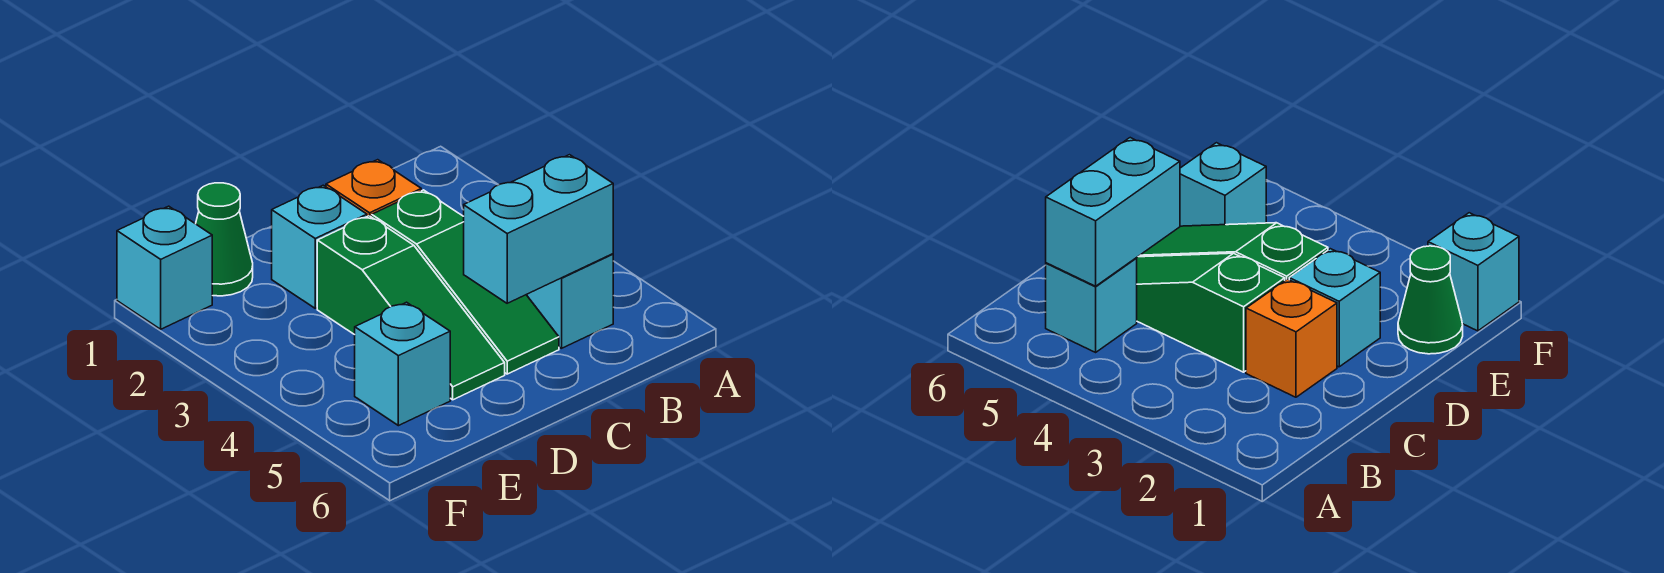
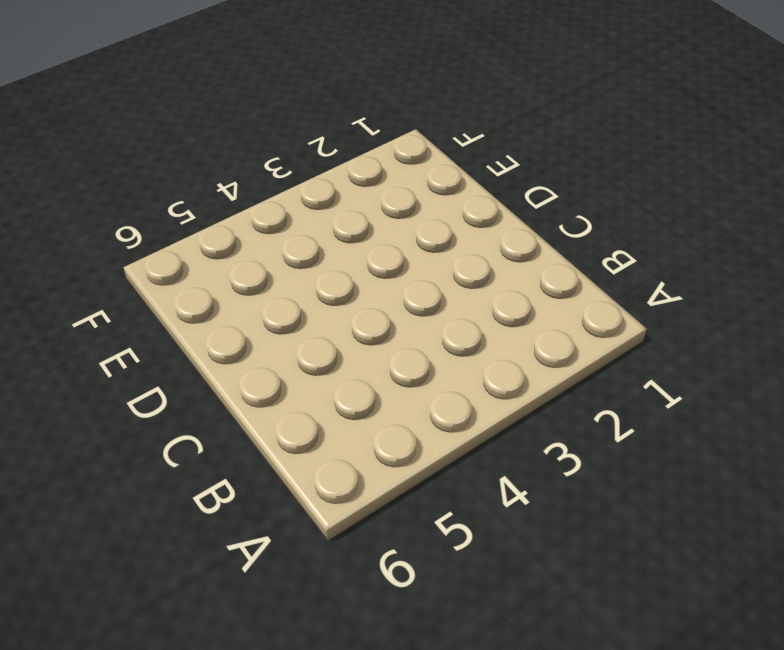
none -> cyan brick B5 level 1
none -> orange brick C2 level 1

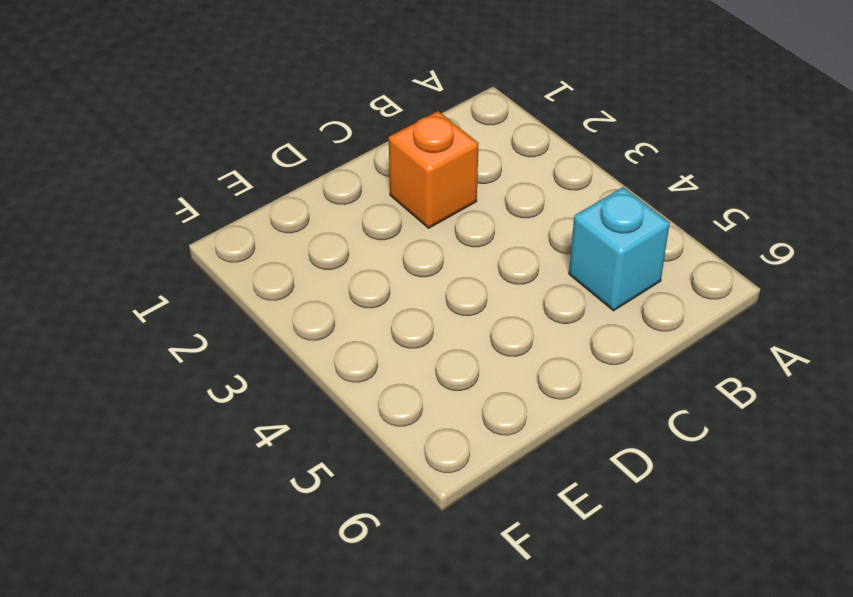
none -> green slope C3:C5 level 1 top 3
none -> cyan brick D2 level 1

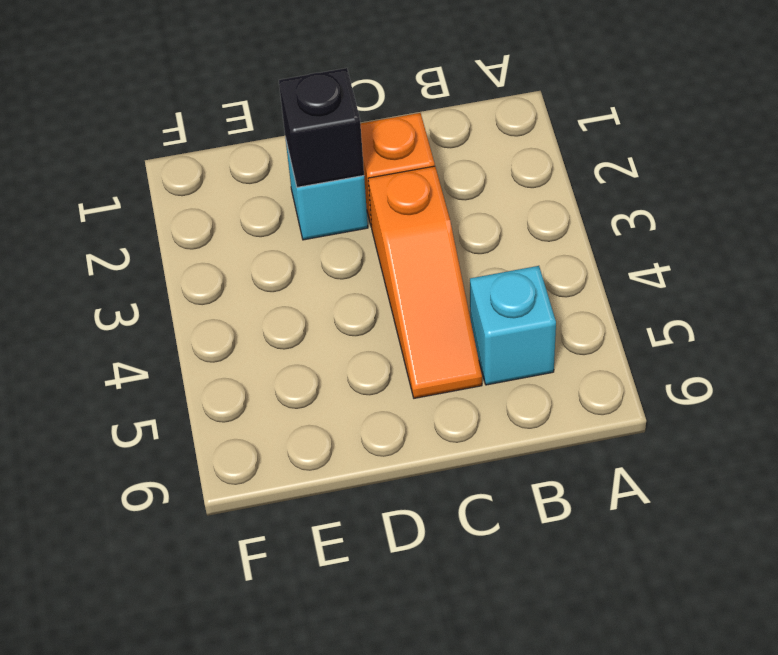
orange slope C3:C5 level 1 top 3 -> green slope C3:C5 level 1 top 3
black brick D2 level 2 -> none
none -> green slope D3:D5 level 1 top 3
none -> green cone E1 level 1

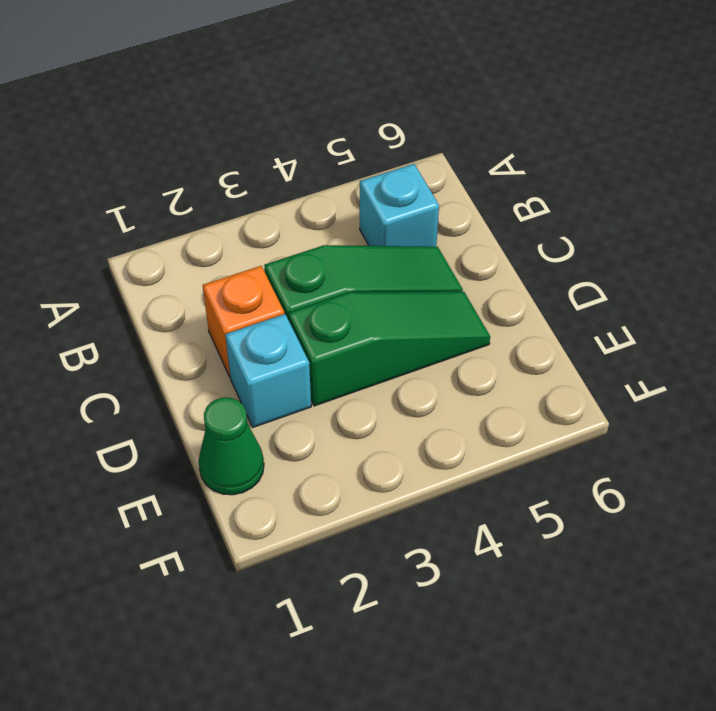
none -> cyan brick E5 level 1
none -> cyan brick F1 level 1

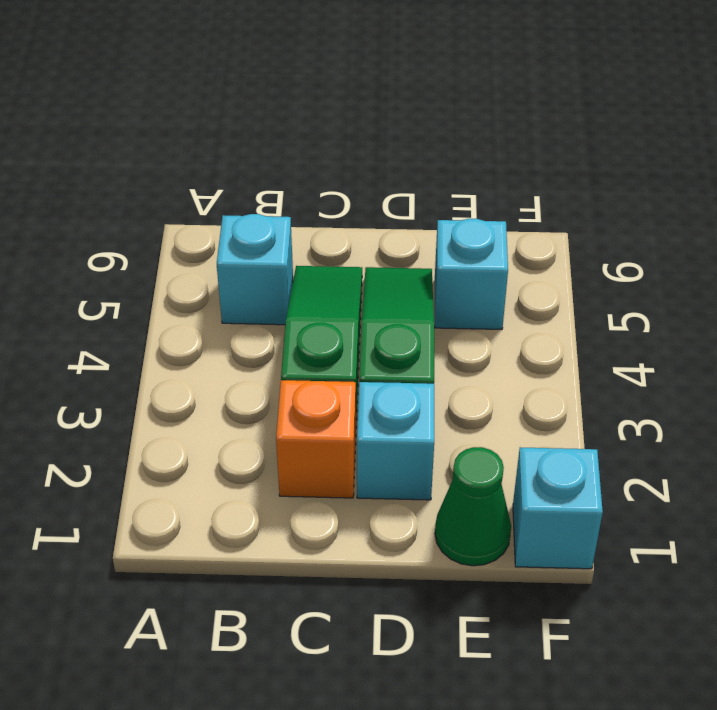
none -> cyan brick B5:C5 level 2

